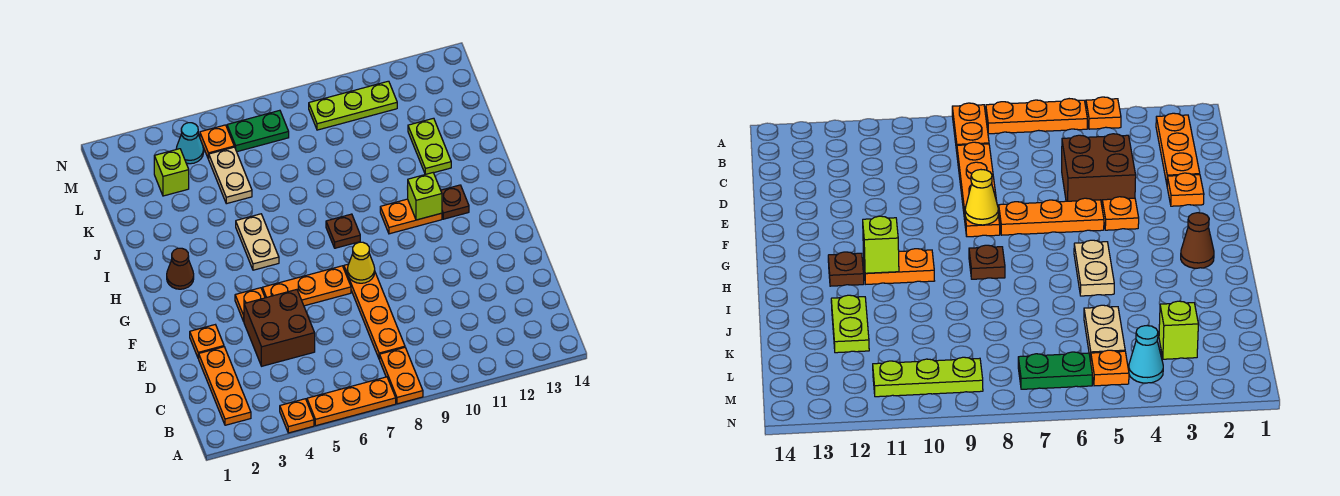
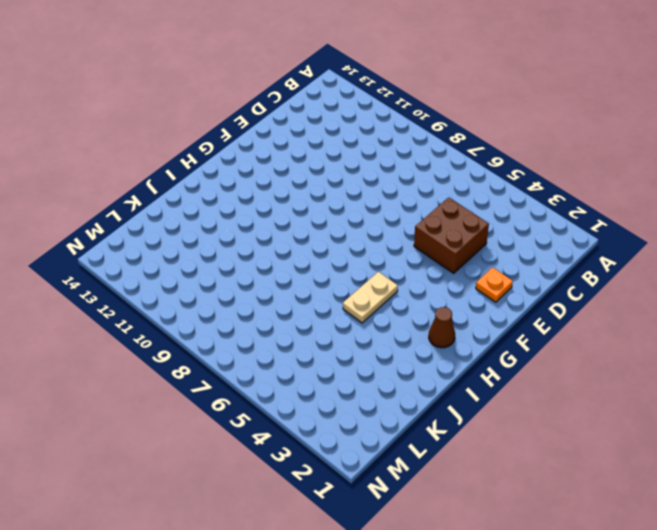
none -> orange plate A4 level 1
none -> orange plate A5:A7 level 1
none -> orange plate A8:B8 level 1

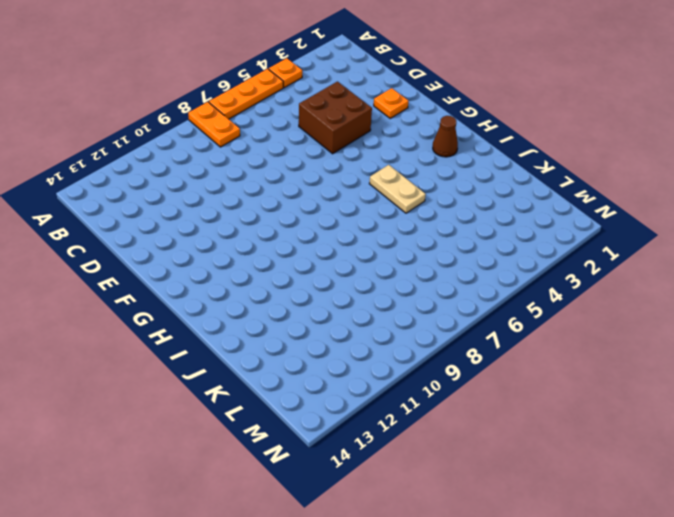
none -> orange plate B2:D2 level 1
none -> orange plate C8:F8 level 1
none -> orange plate F4 level 1

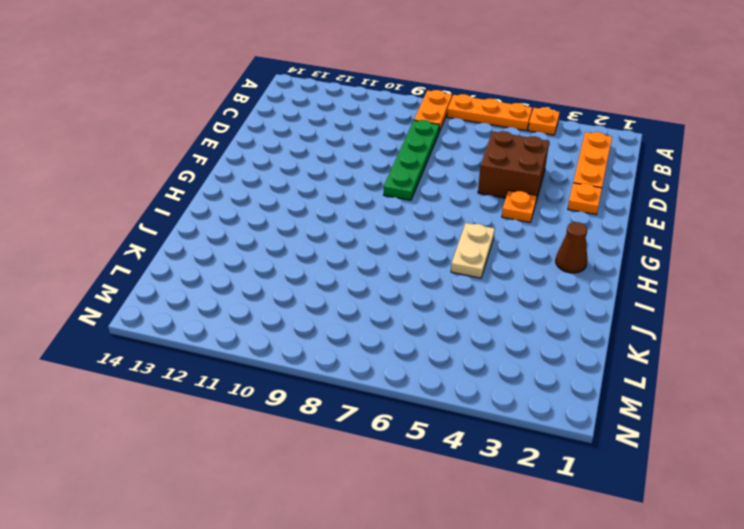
green plate C8:F8 level 1 -> orange plate C8:F8 level 1
none -> orange plate F5:F7 level 1
none -> brown plate H8 level 1
none -> orange plate H10:H11 level 1

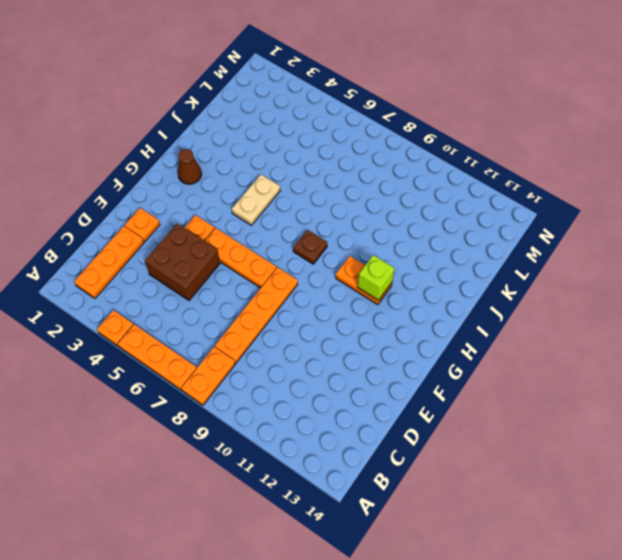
none -> brown plate H12 level 1
none -> lime plate J12:K12 level 1
none -> tan plate K5:L5 level 1

